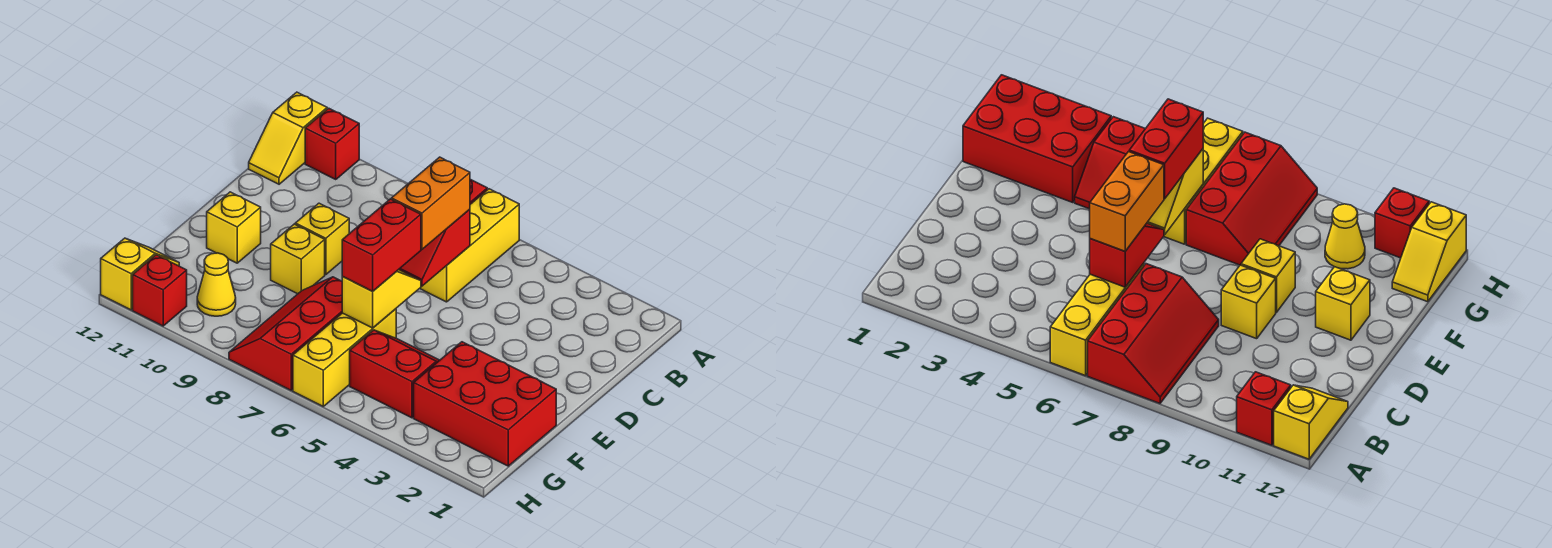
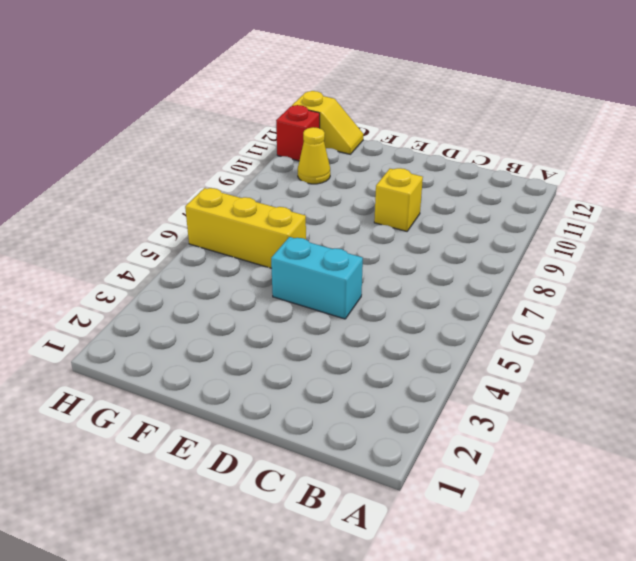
cyan brick D5:E5 level 1 -> none
none -> yellow brick A6:C6 level 1
none -> red slope A7:C8 level 1 top 7
none -> red brick A11 level 1

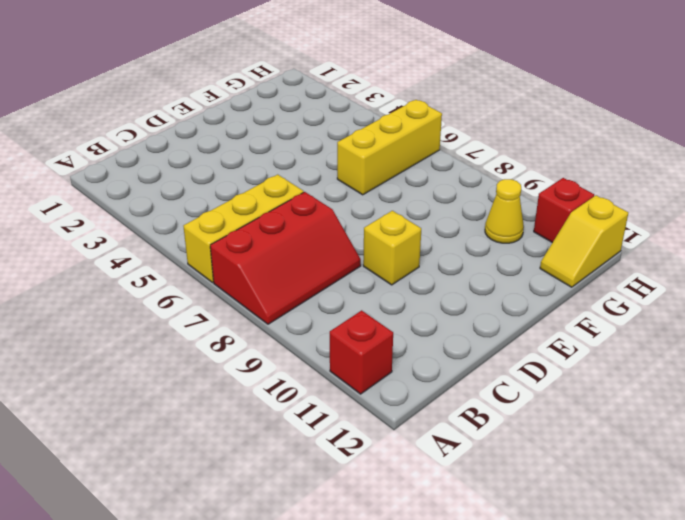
none -> yellow slope A12:B12 level 1 top A
none -> yellow brick E9 level 1
none -> yellow brick E11 level 1

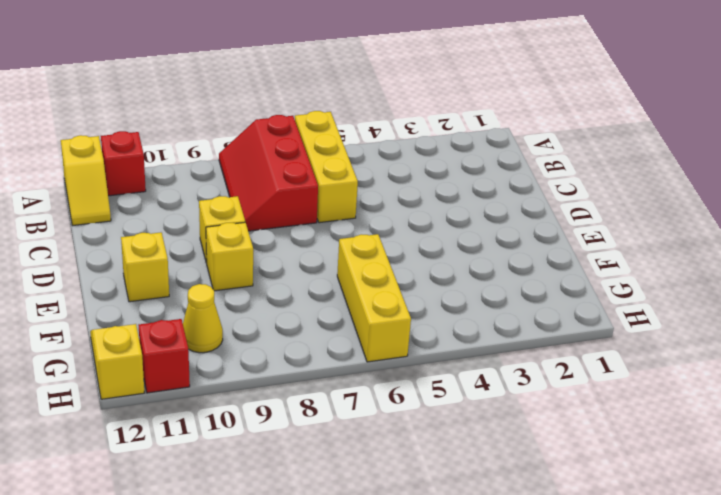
none -> red brick F1:G3 level 1
none -> red slope F4:G5 level 1 top G
none -> red slope F7:H8 level 1 top 7

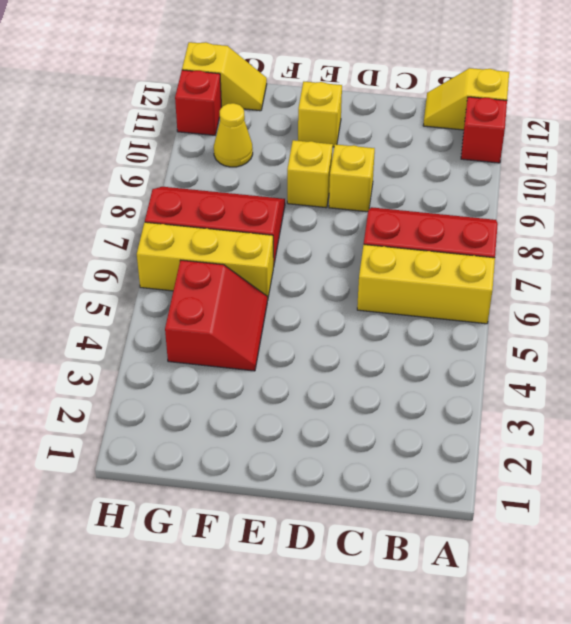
none -> red brick F1:G3 level 1
none -> red slope C6:D6 level 2 top C
none -> yellow slope E6:F6 level 2 top F

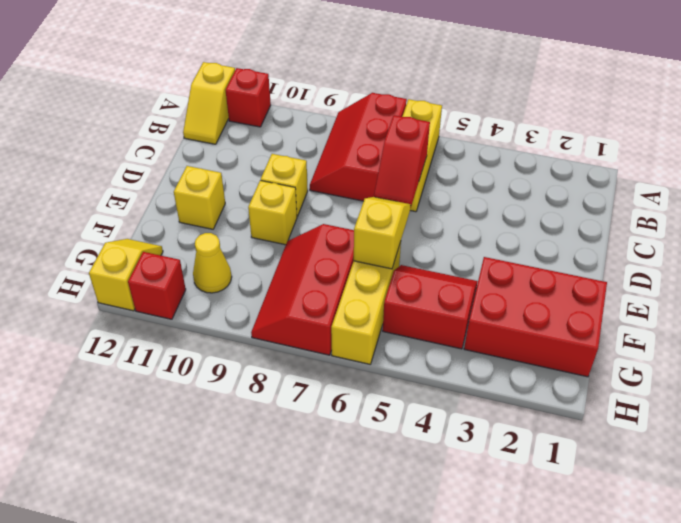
none -> orange brick C6:D6 level 3
none -> red brick E6:F6 level 3

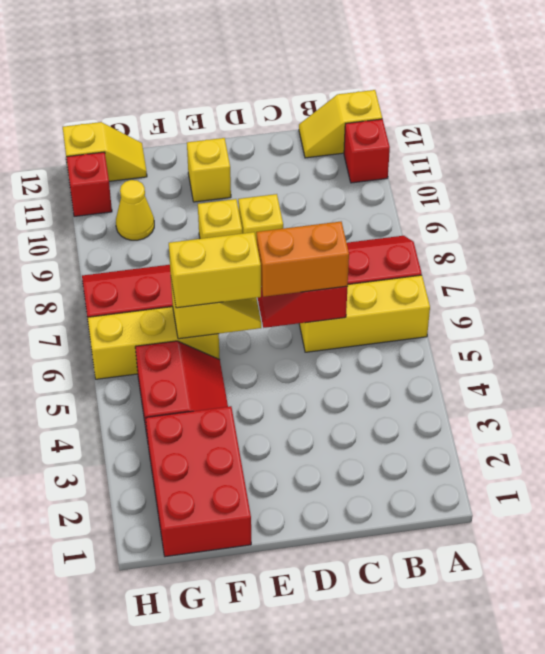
yellow brick E6:F6 level 3 -> red brick E6:F6 level 3

